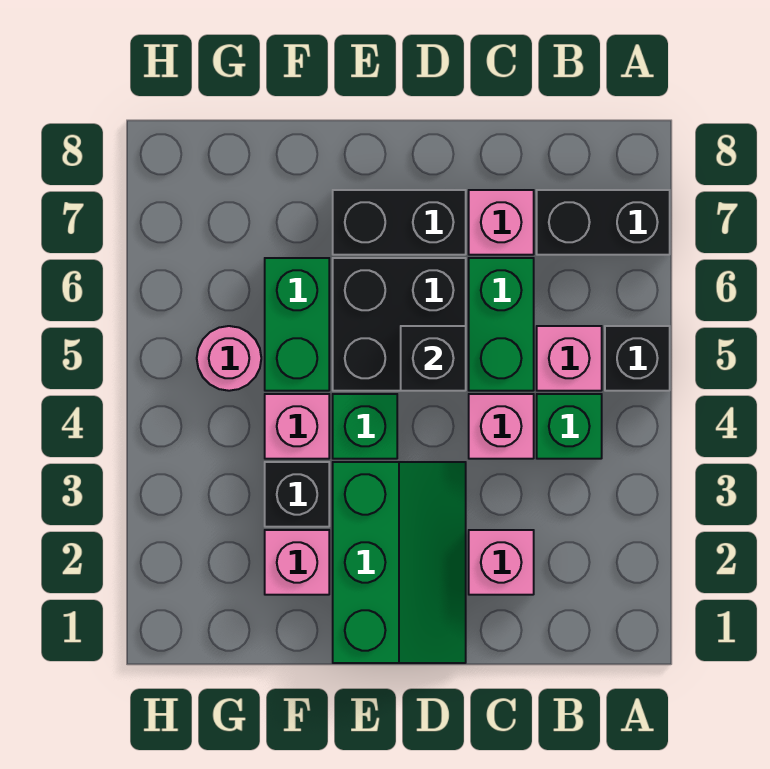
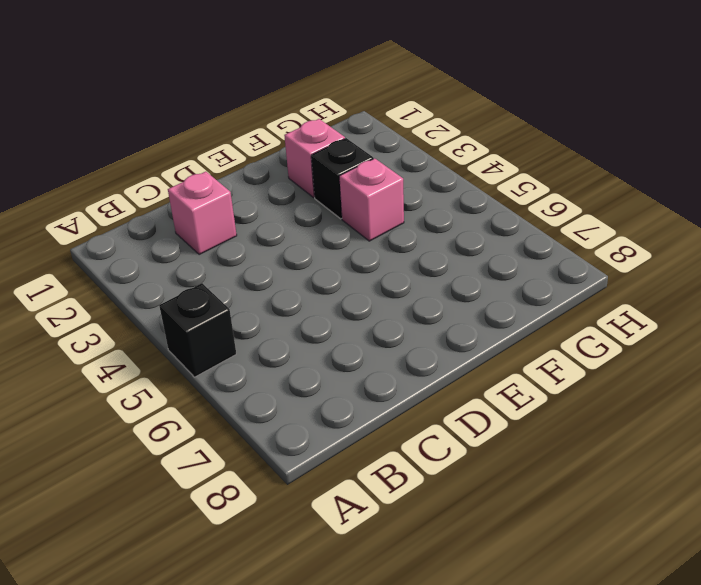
none -> black brick A7:B7 level 1
none -> green brick B4 level 1
none -> pink brick B5 level 1

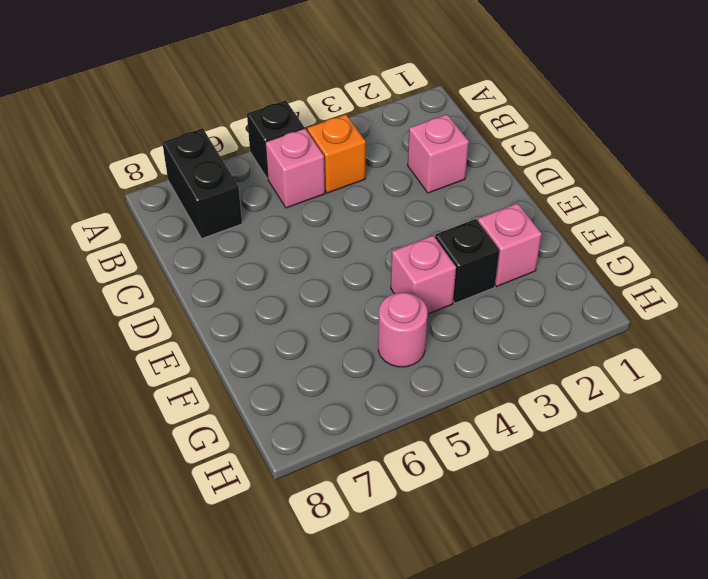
orange brick B4 level 1 -> green brick B4 level 1
none -> pink brick C4 level 1
none -> green brick C5:C6 level 1
none -> pink brick C7 level 1

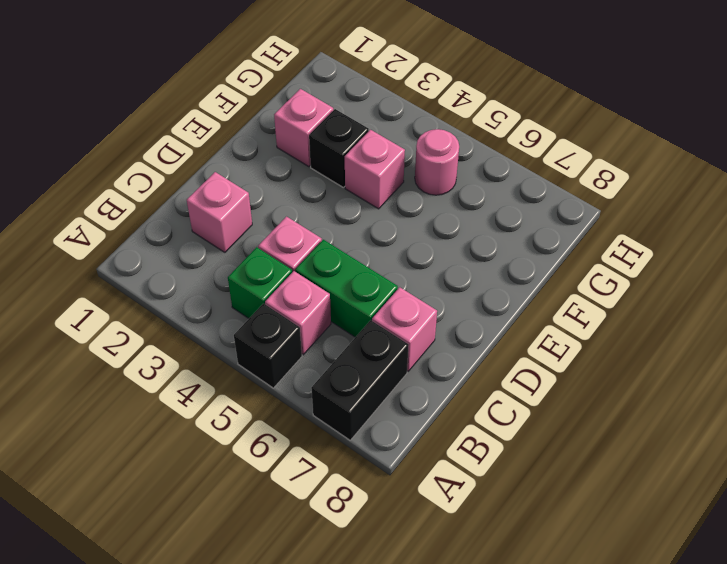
none -> green slope D1:E3 level 1 top E
none -> black brick D5:E6 level 1
none -> black brick D7:E7 level 1

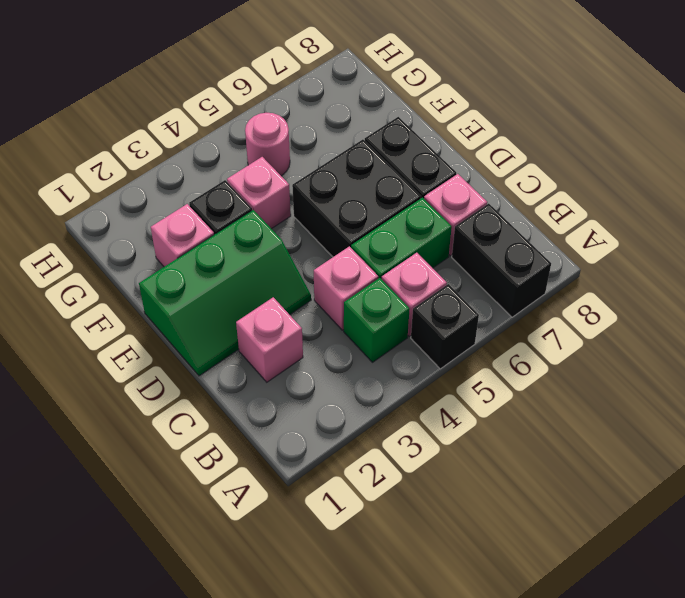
none -> green brick E4 level 1
none -> green brick F5:F6 level 1
none -> black brick D5 level 2

